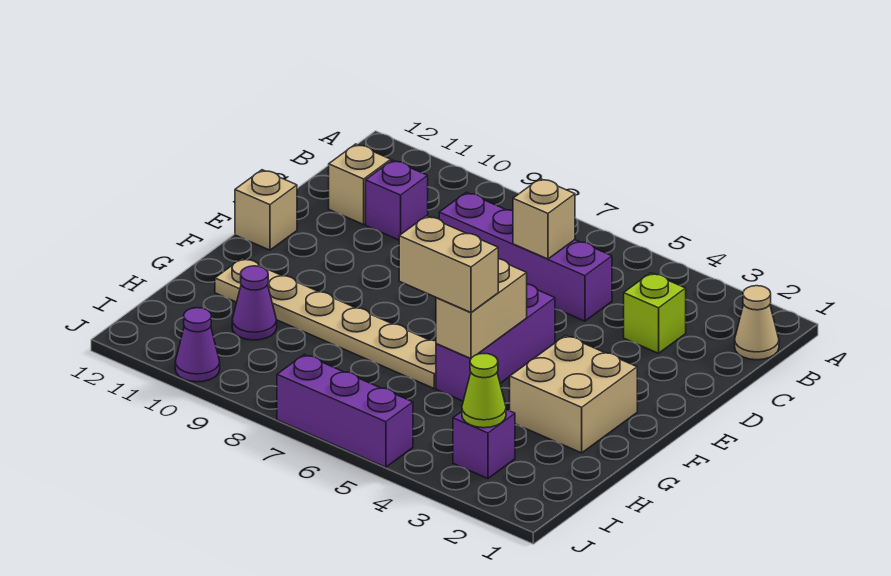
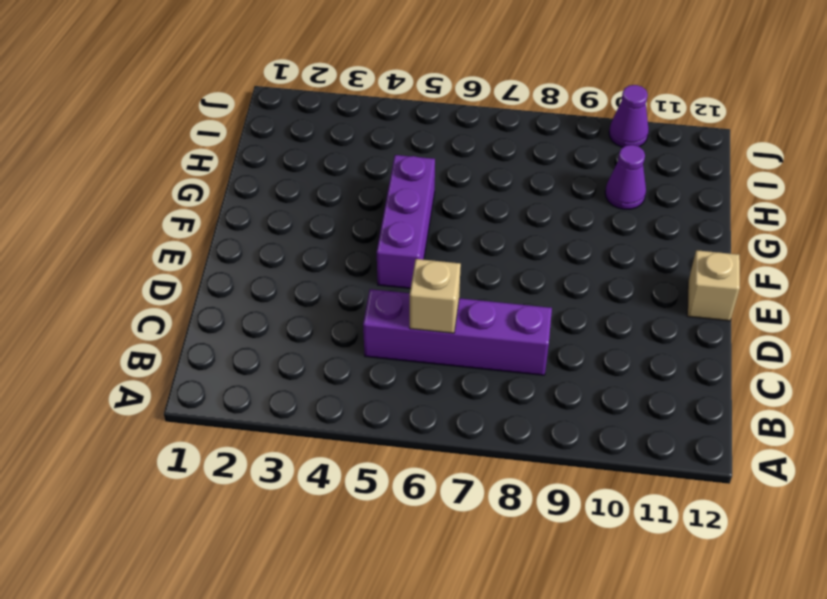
none -> tan cone B1 level 1
none -> lime brick C3 level 1
none -> purple brick C10 level 1

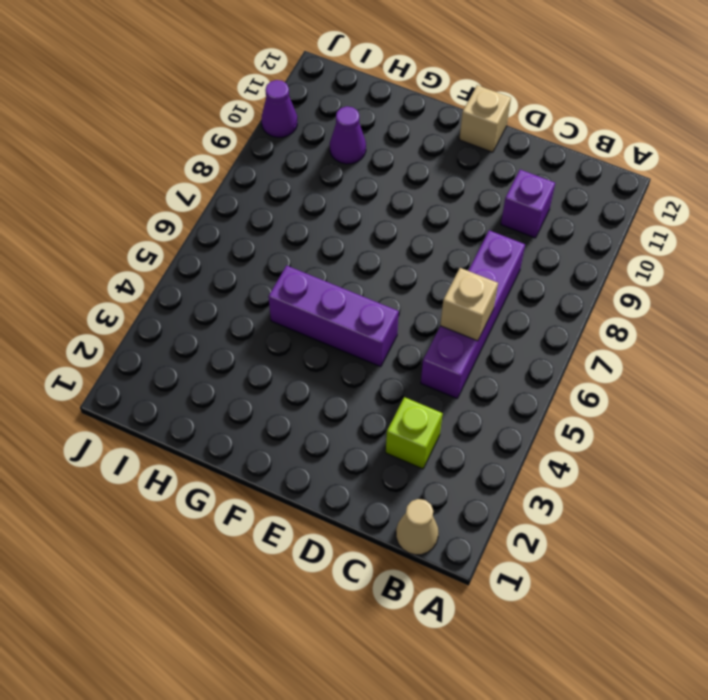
none -> tan brick C11 level 1
none -> tan brick F2:G3 level 1
none -> tan plate G6:G11 level 1

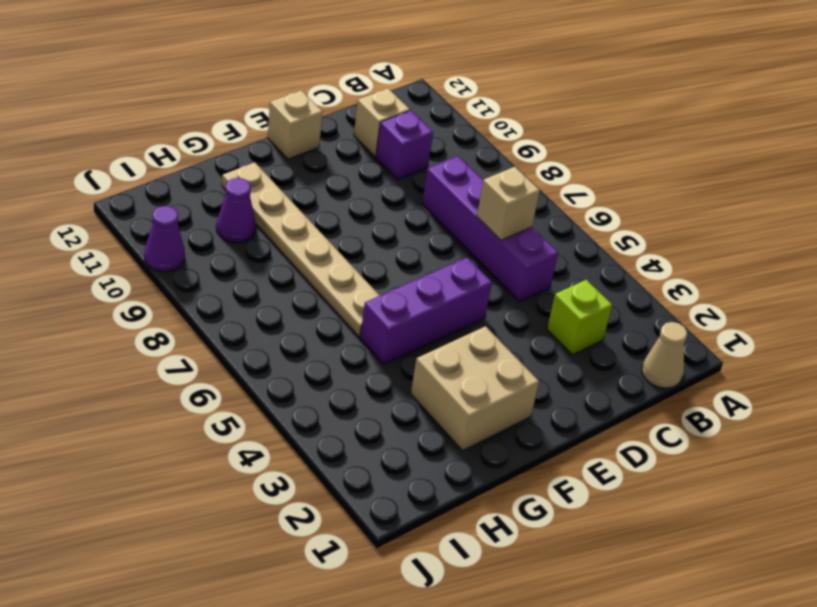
none -> purple brick I3 level 1
none -> purple brick J5:J7 level 1
none -> tan brick F5:G5 level 2

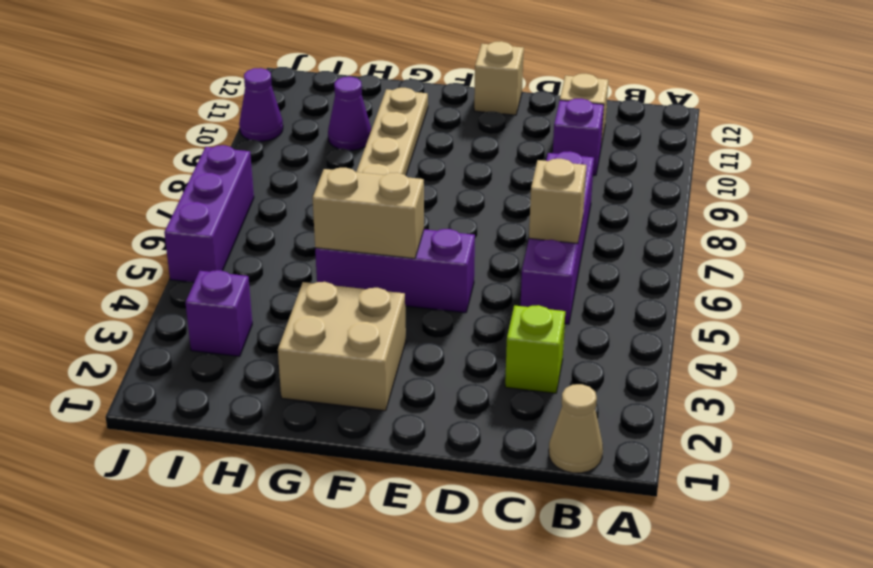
none -> lime cone I3 level 2
none -> tan brick G5:G6 level 3

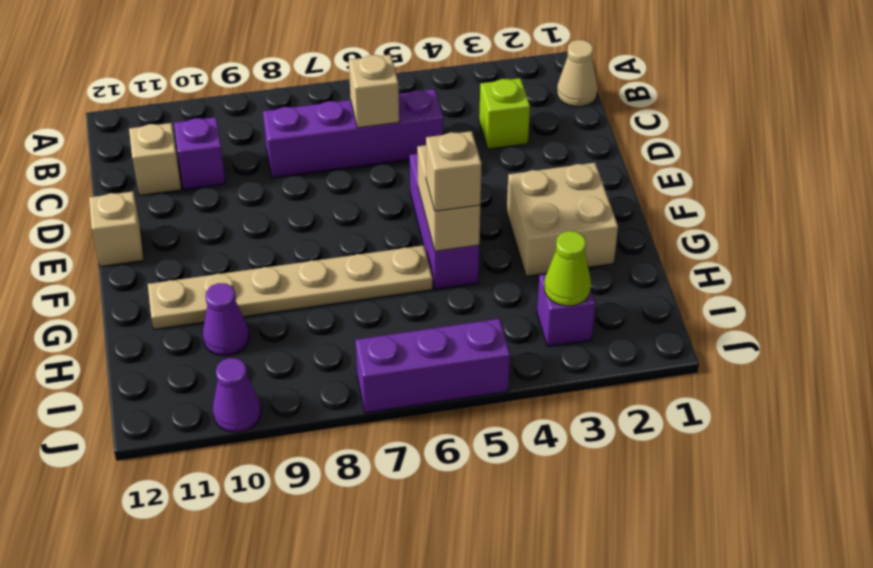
tan brick G5 level 3 -> tan brick G5:G6 level 3

